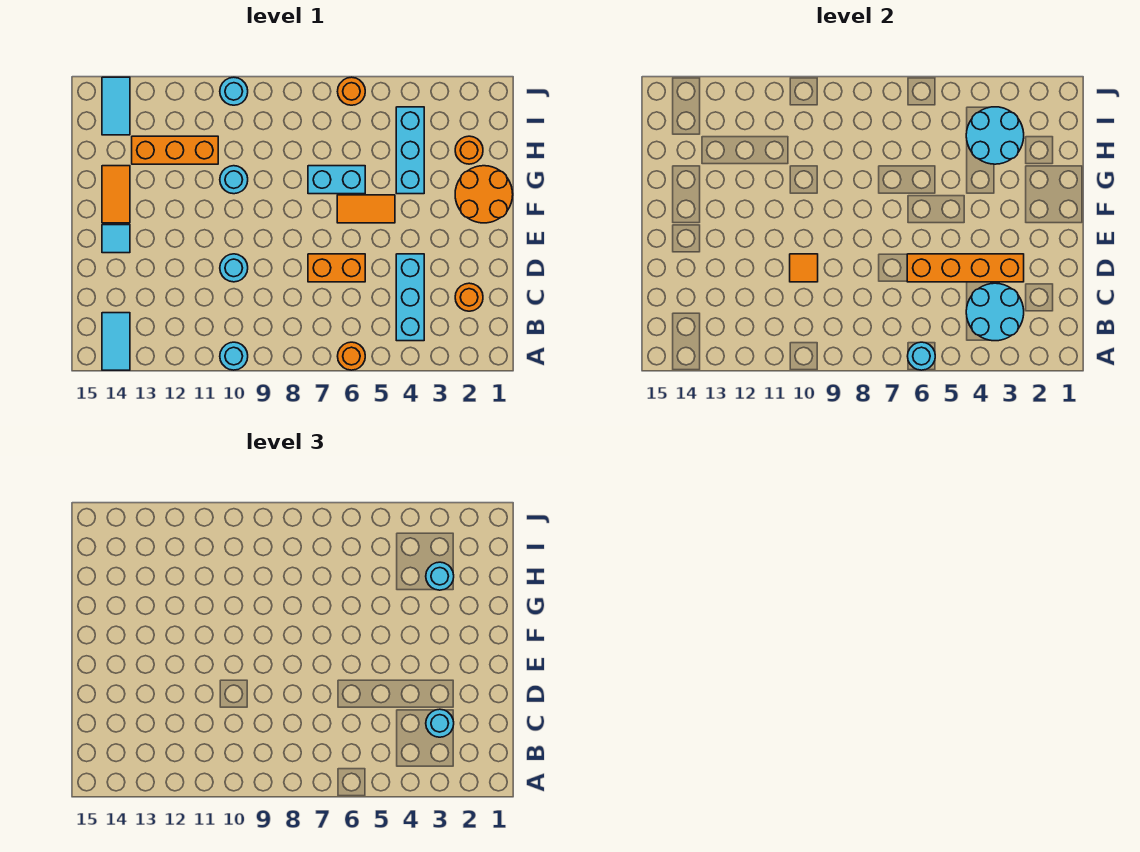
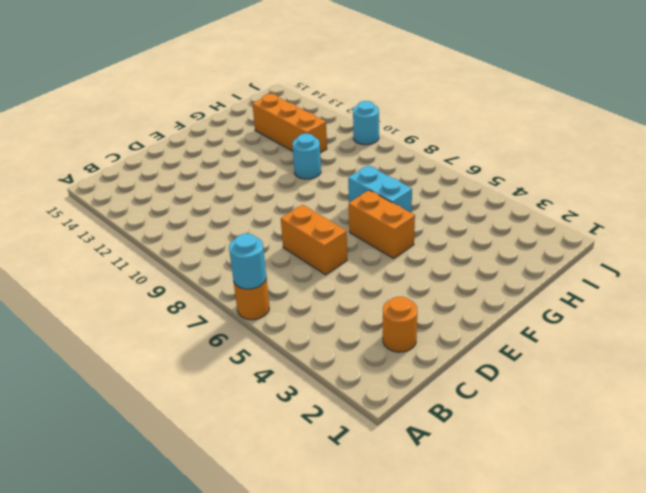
orange brick F5:F6 level 1 -> orange tile F5:F6 level 1
none -> cyan round brick A10 level 1
none -> cyan tile A14:B14 level 1
none -> cyan brick B4:D4 level 1

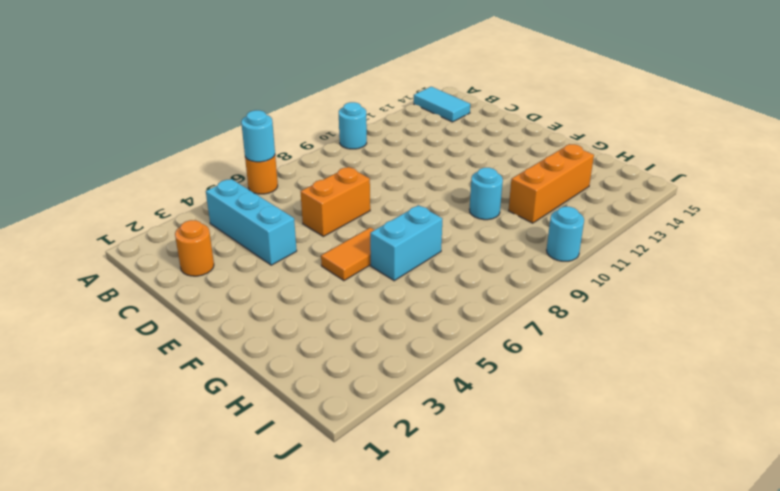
none -> cyan round brick D10 level 1
none -> cyan tile E14 level 1
none -> orange round brick F1:G2 level 1

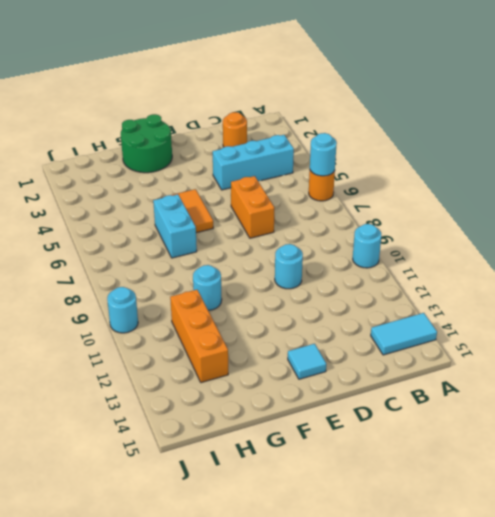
green round brick F1:G2 level 1 -> orange round brick F1:G2 level 1
none -> orange tile F14:G14 level 1
none -> cyan brick G4:I4 level 1
none -> orange round brick H2 level 1

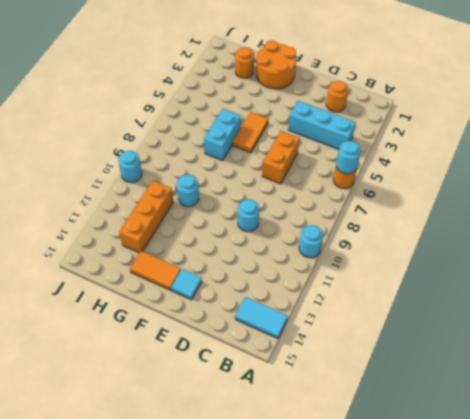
none -> cyan brick G4:I4 level 1
none -> cyan tile I14:J14 level 1
none -> orange round brick J6 level 1

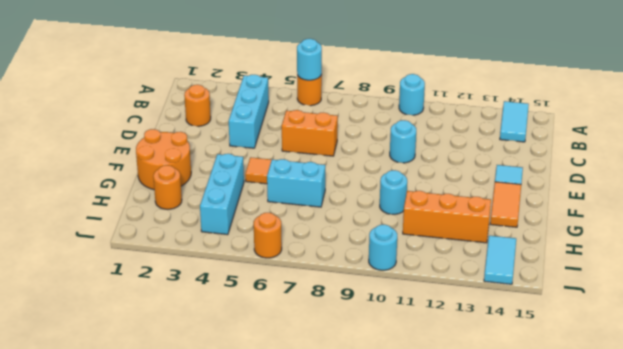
none -> cyan round brick B3:C4 level 2
none -> orange brick D3:D6 level 2
none -> orange tile D10 level 2

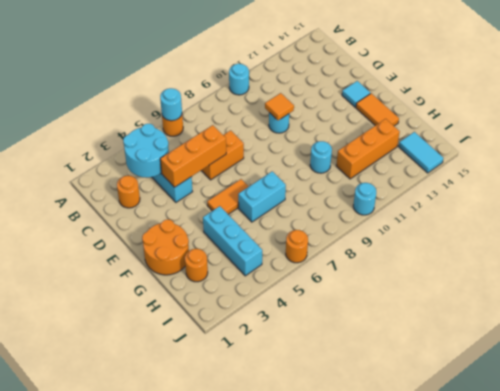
orange brick D4:D6 level 2 -> orange brick D3:D6 level 2
none -> cyan tile A14:B14 level 1
none -> cyan round brick H3:I4 level 2
none -> cyan round brick C3 level 3

